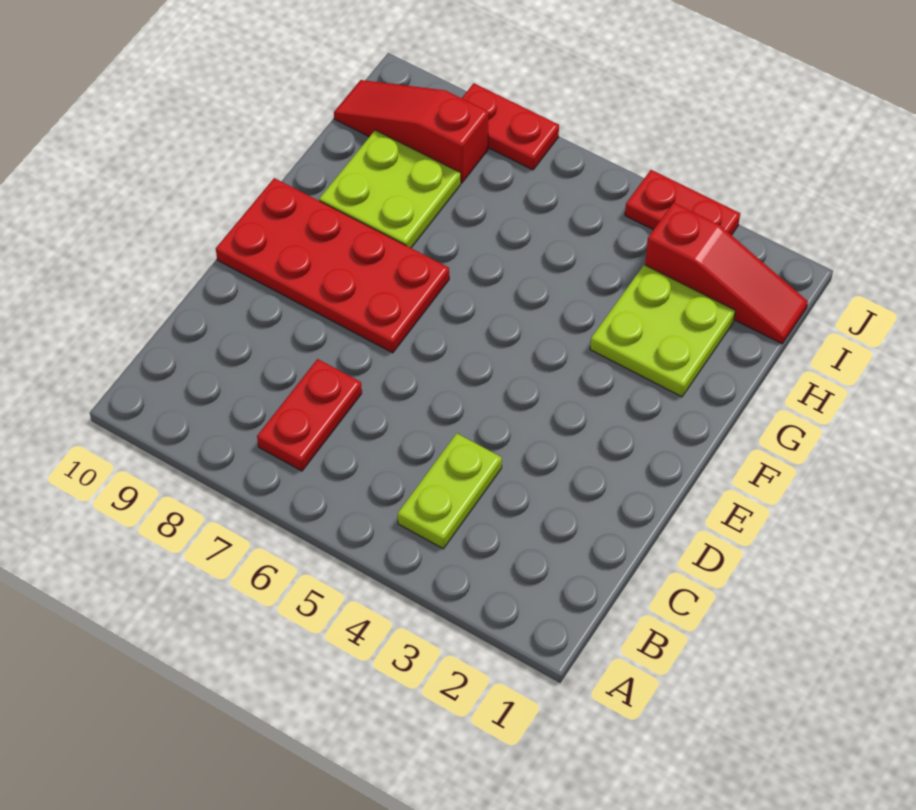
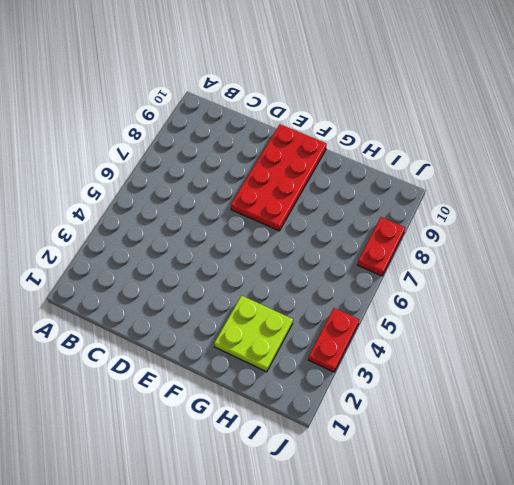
none -> lime plate B4:C4 level 1
none -> red plate B7:C7 level 1

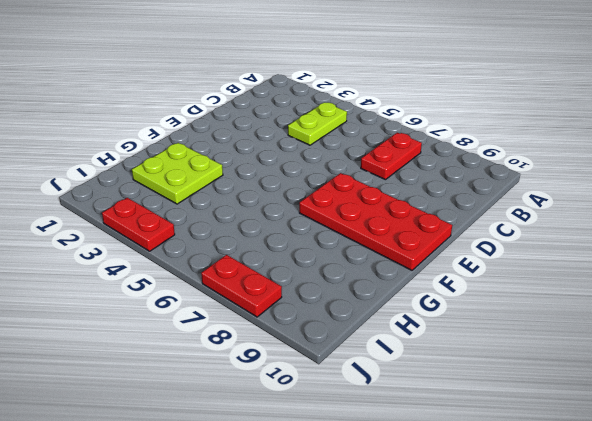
none -> lime plate G8:H9 level 1
none -> red slope I1:I3 level 1 top 3

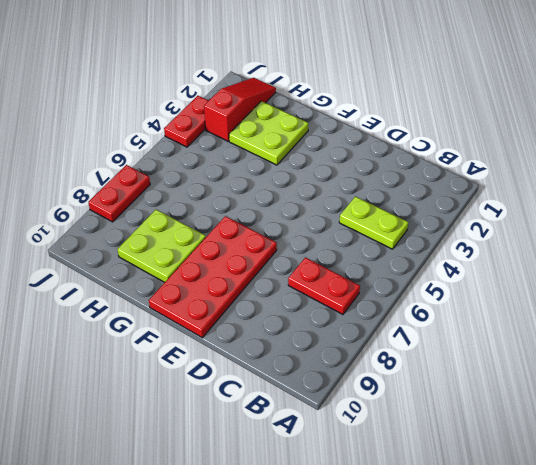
none -> red slope I8:I10 level 1 top 8

